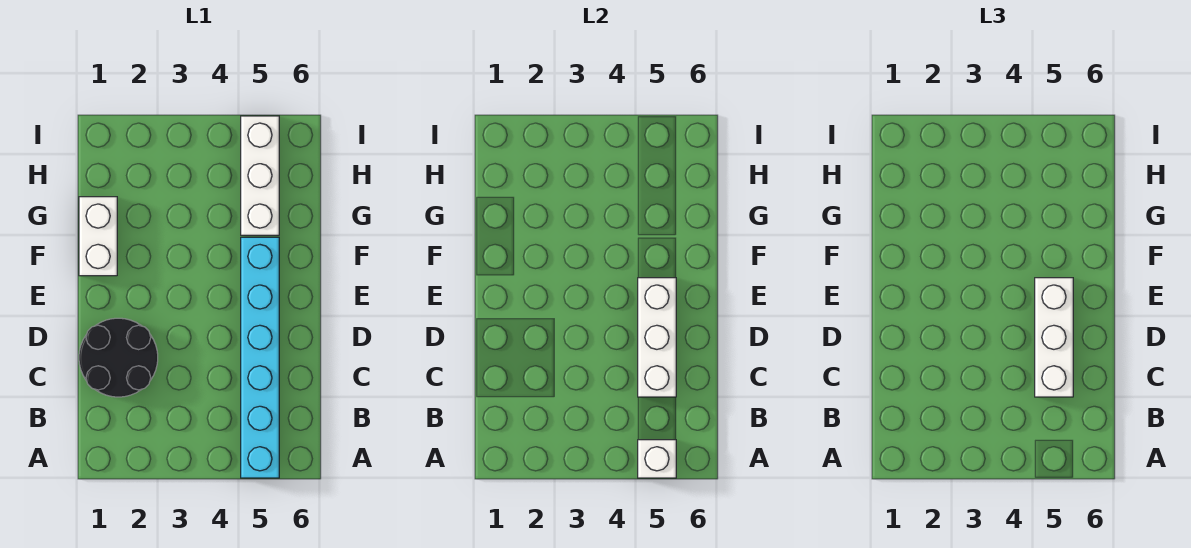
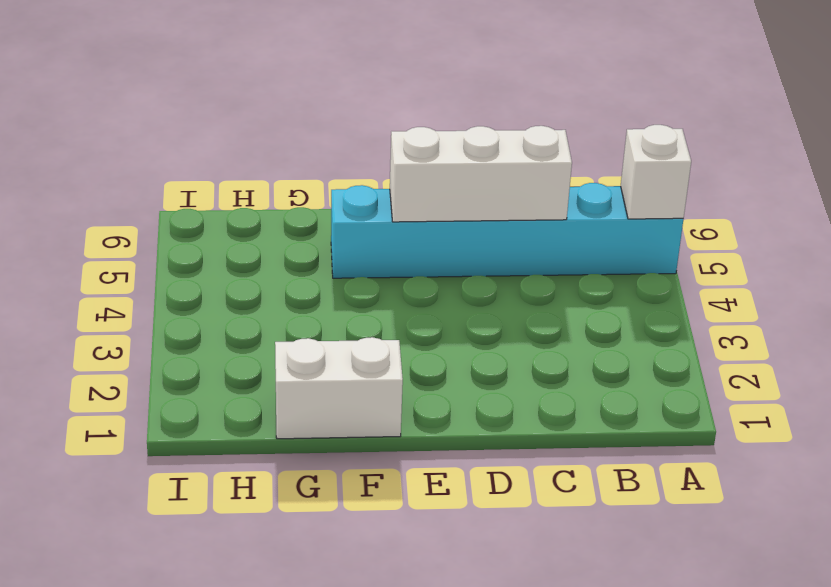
none -> black round brick C1:D2 level 1
none -> white brick G5:I5 level 1

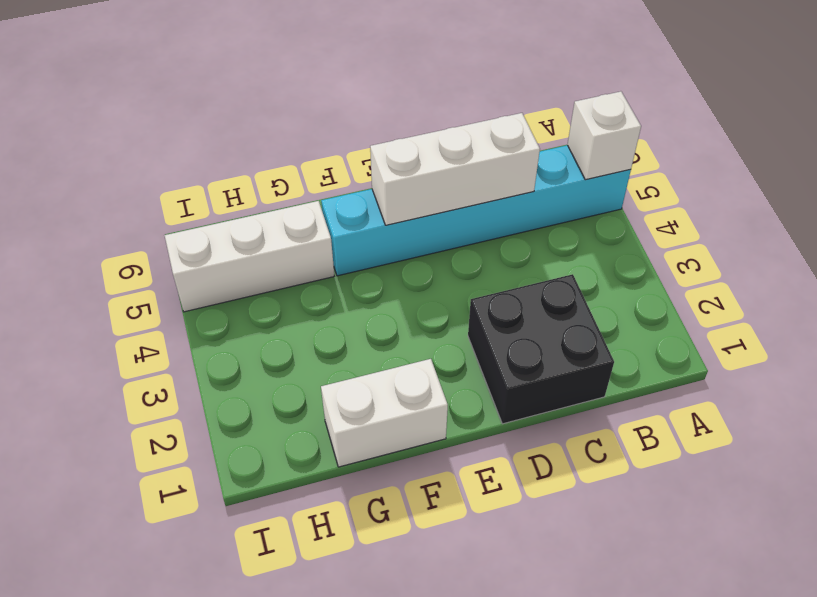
black brick C1:D2 level 1 -> black round brick C1:D2 level 1
none -> white brick C5:E5 level 3

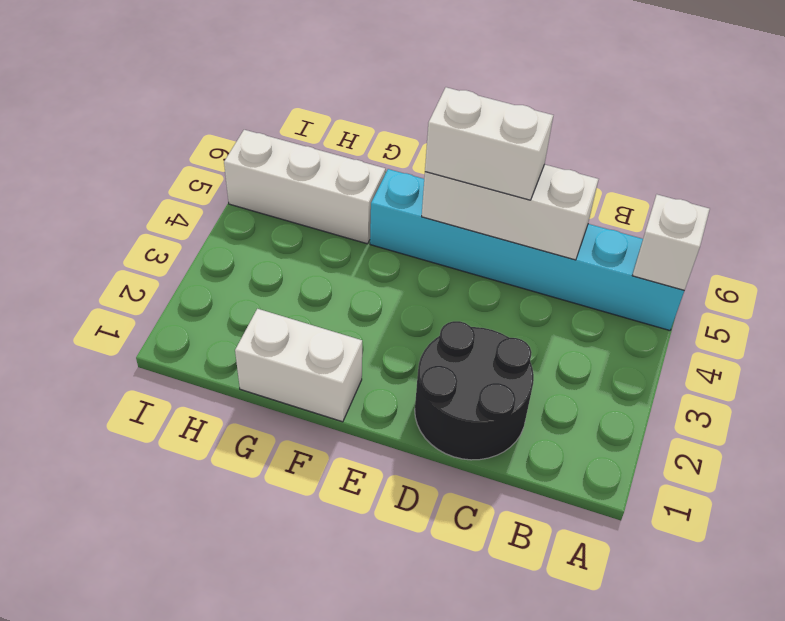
white brick D5:E5 level 3 -> white brick C5:E5 level 3

